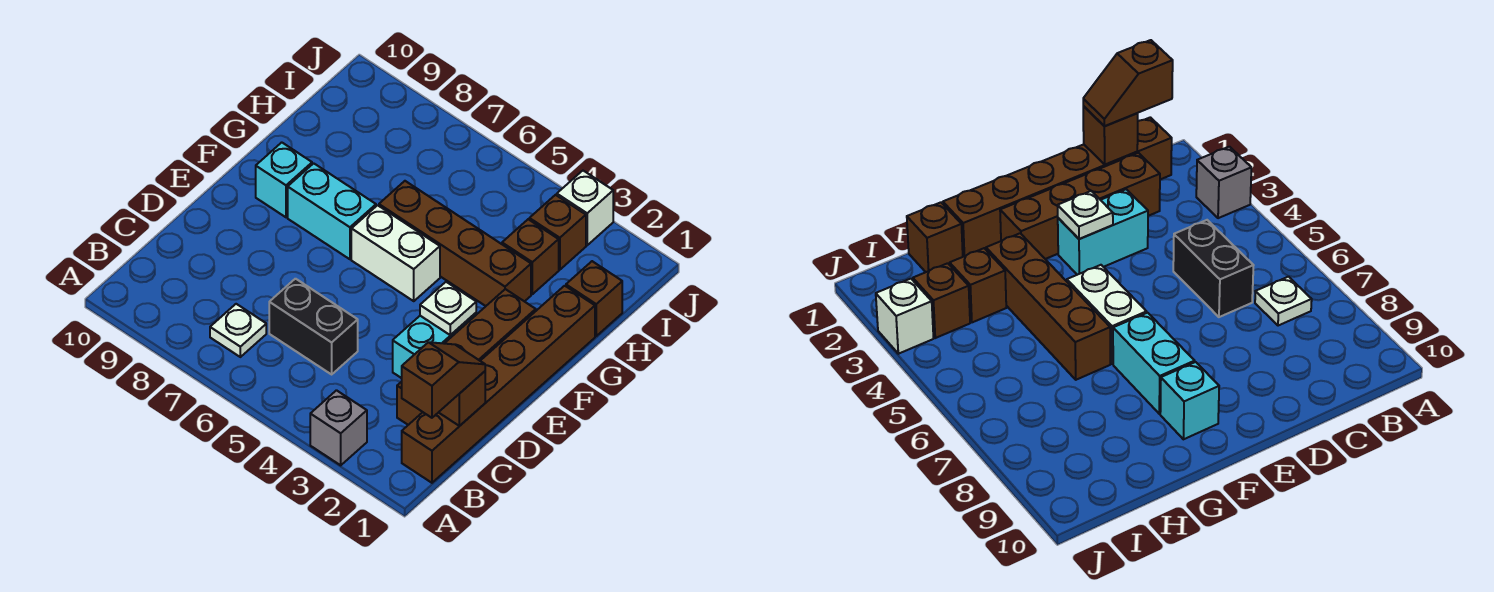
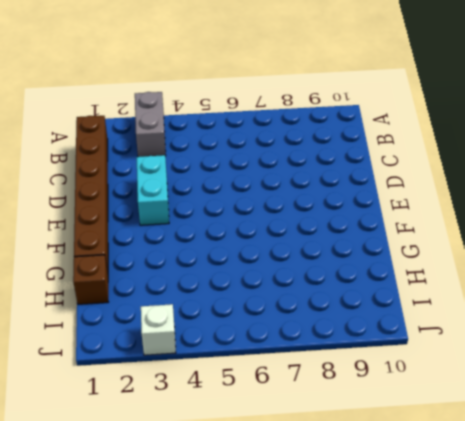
grey brick A3:B3 level 1 -> grey brick A3 level 1
none -> white plate B7 level 1
none -> brown brick C2:F2 level 1
none -> black brick C5:C6 level 1

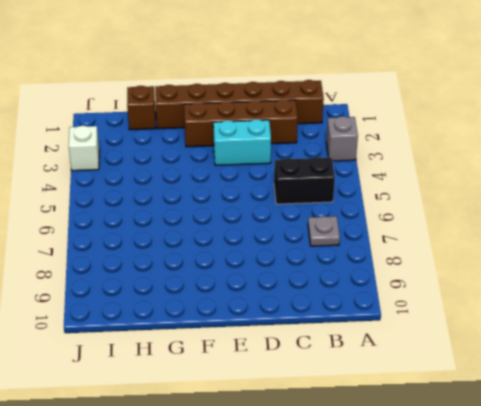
black brick B5:C5 level 1 -> black brick C5:C6 level 1
grey plate B7 level 1 -> white plate B7 level 1
none -> white brick F5:F6 level 1
none -> cyan brick F7:F8 level 1
none -> cyan brick F9 level 1

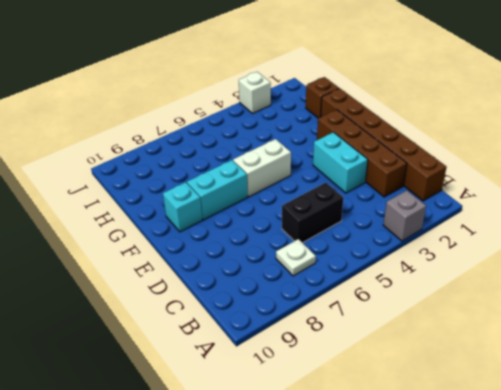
none -> brown brick G3:G6 level 1
none -> brown brick H3 level 1
none -> brown brick I3 level 1

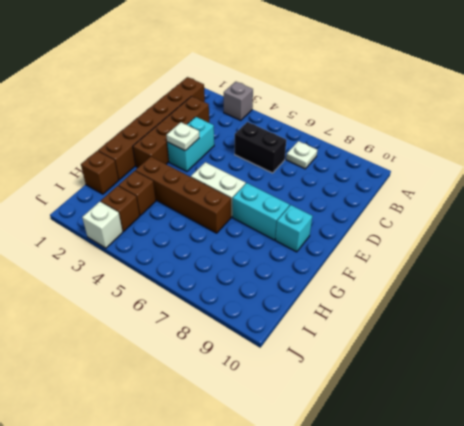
none -> brown brick C1 level 2
none -> brown slope B1:C1 level 3 top B

